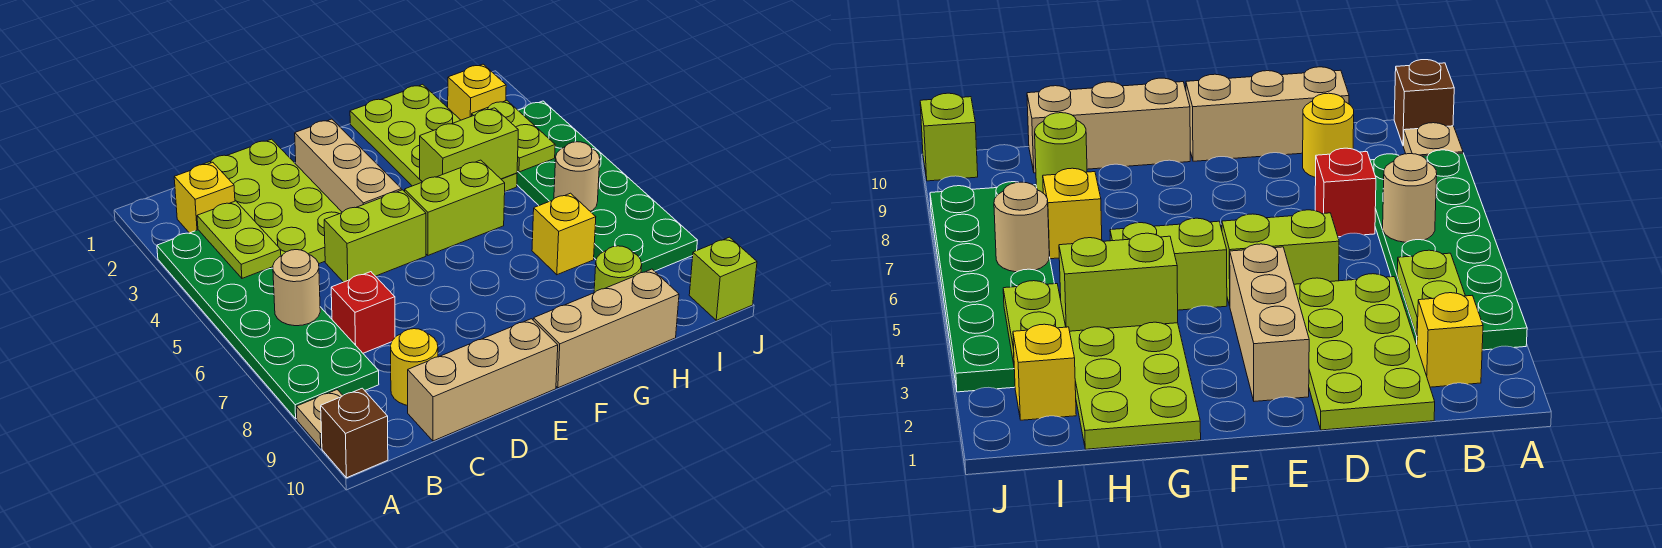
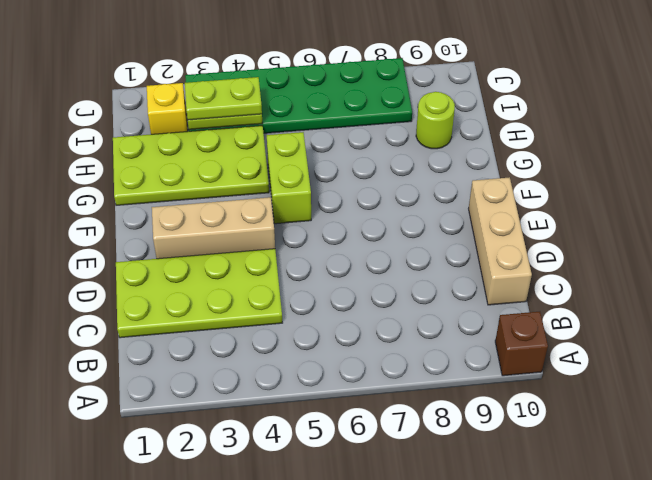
lime plate I3:I4 level 3 -> lime plate B3:B4 level 2
none -> green plate A3:B8 level 1
none -> tan plate A9 level 1
none -> yellow brick B2 level 1

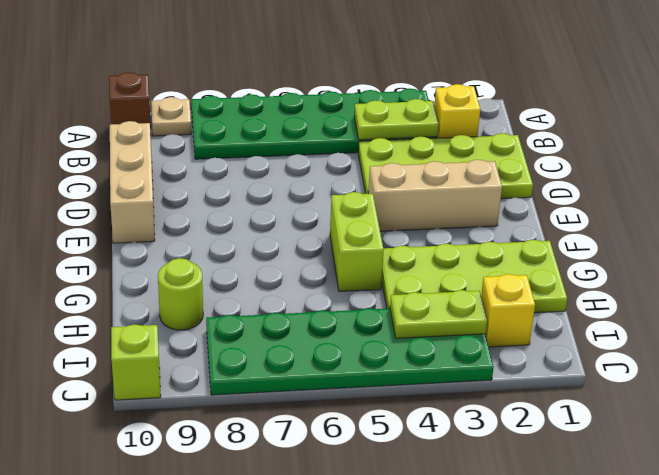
none -> red brick C7 level 1
none -> yellow round brick C9 level 1
none -> lime brick D5:E5 level 1

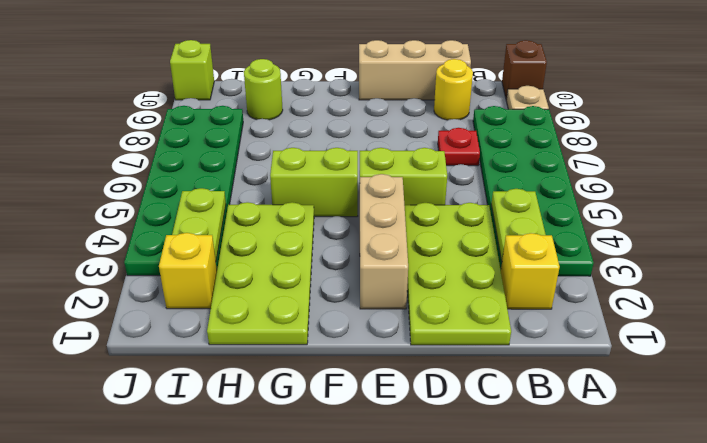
red plate C7 level 1 -> red brick C7 level 1
none -> tan brick F10:H10 level 1
none -> yellow brick H7 level 1
none -> tan round brick B6 level 2

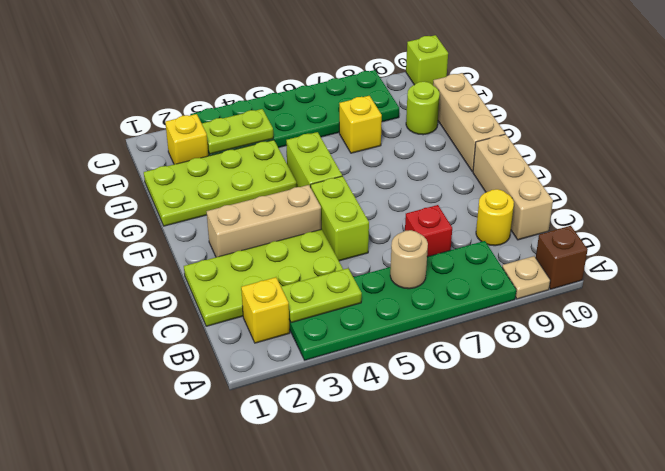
none -> lime brick G4:H4 level 2
none -> tan round brick I6 level 2

